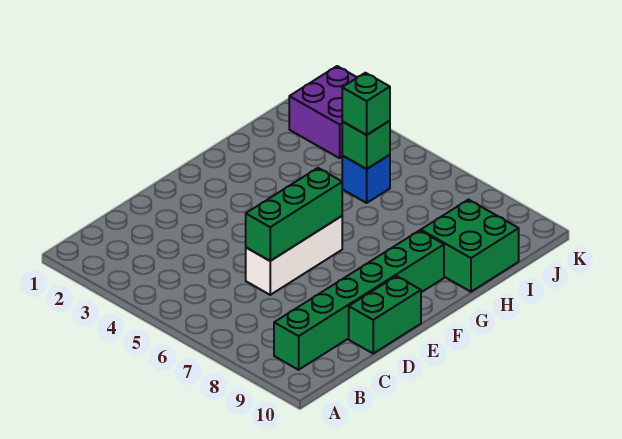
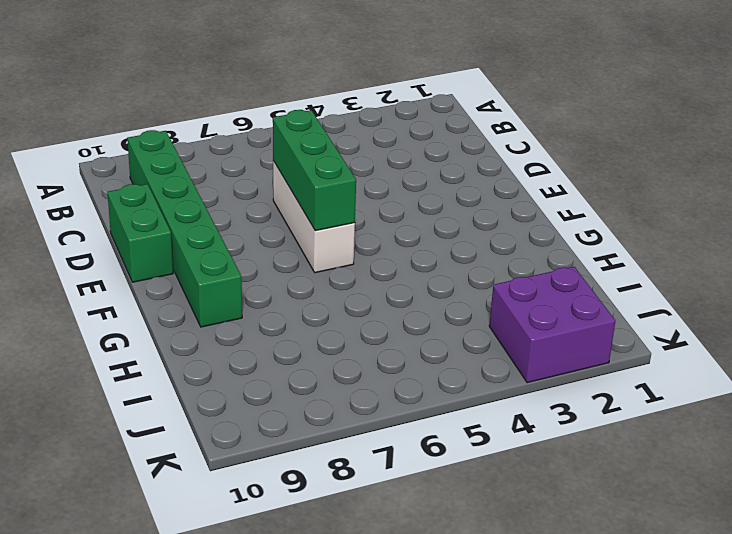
none -> green brick H9:I10 level 1
none -> blue brick I5 level 1

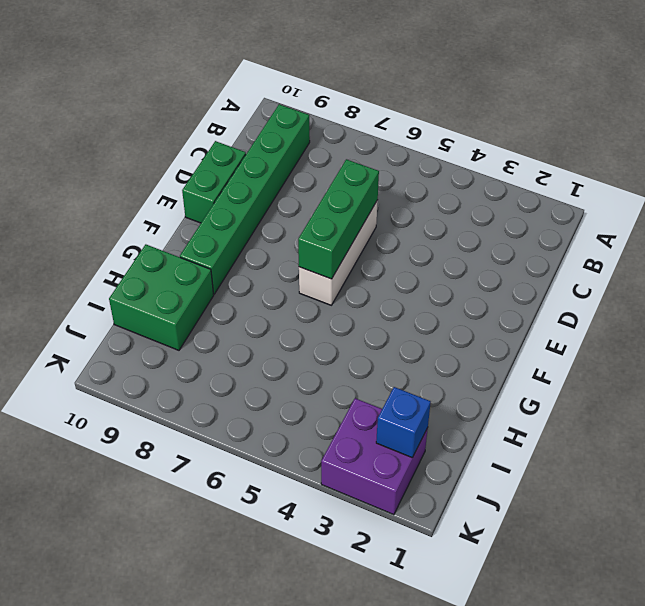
blue brick J2 level 2 -> blue brick I5 level 1
none -> green brick I5 level 2
none -> green brick I5 level 3

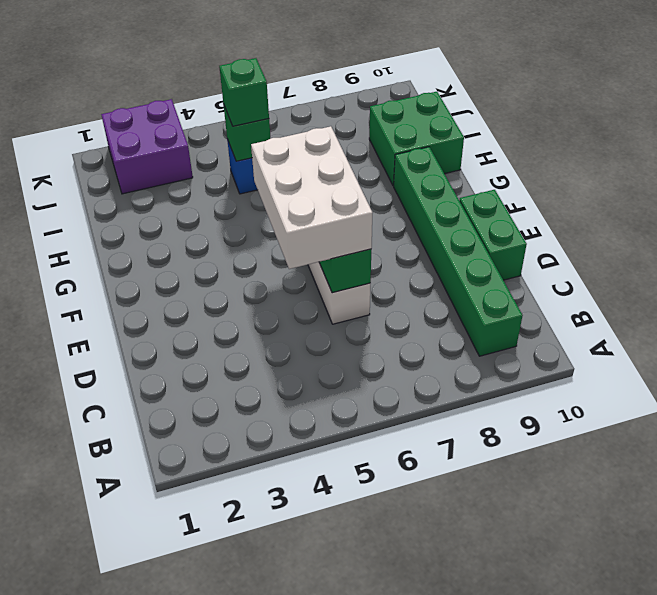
white brick D5:F6 level 3 -> none

